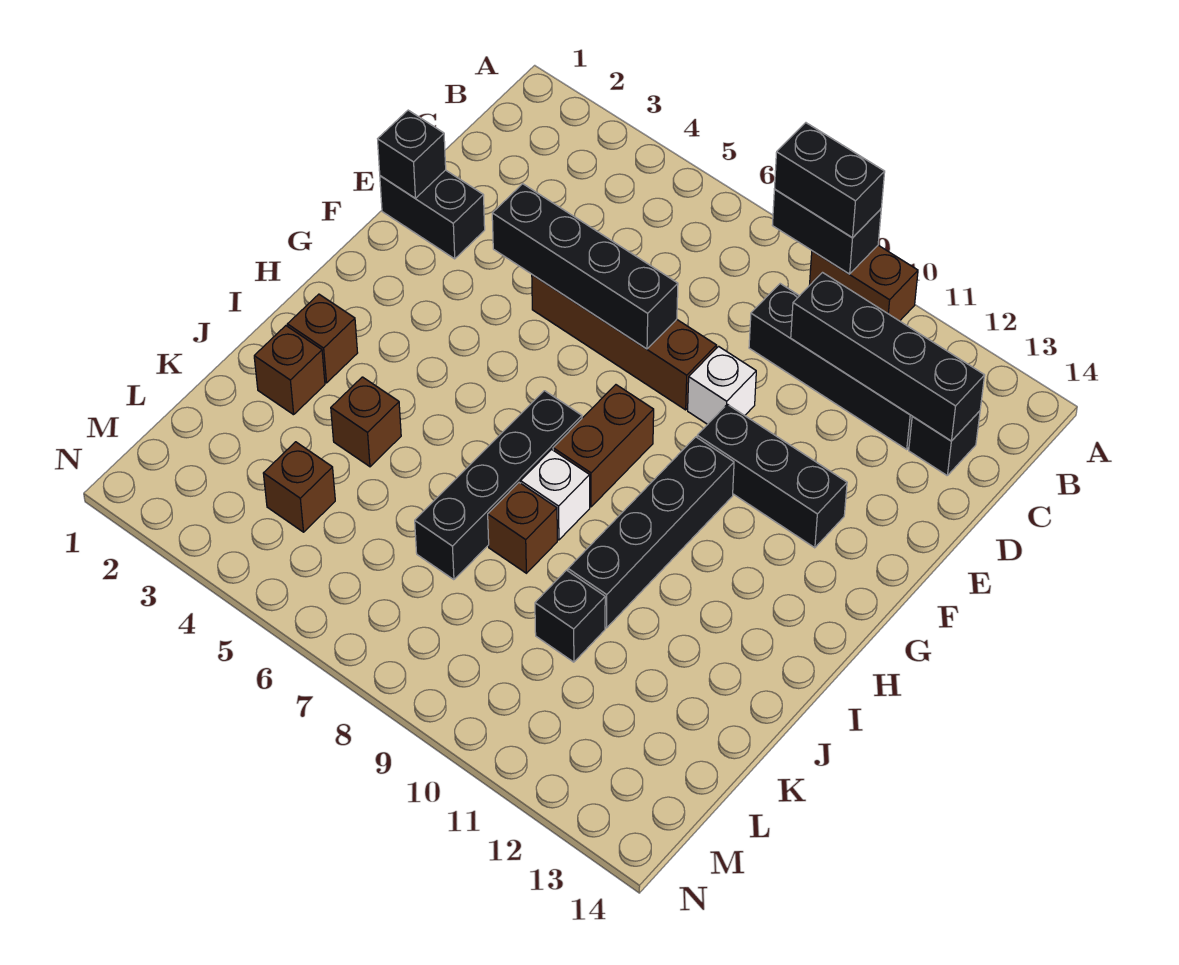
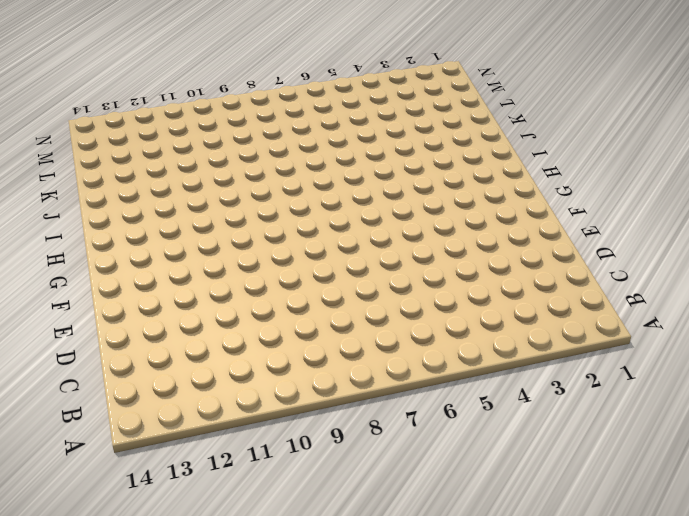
none -> brown brick A9:A10 level 1
none -> black brick C9:C12 level 1
none -> black brick C13 level 1

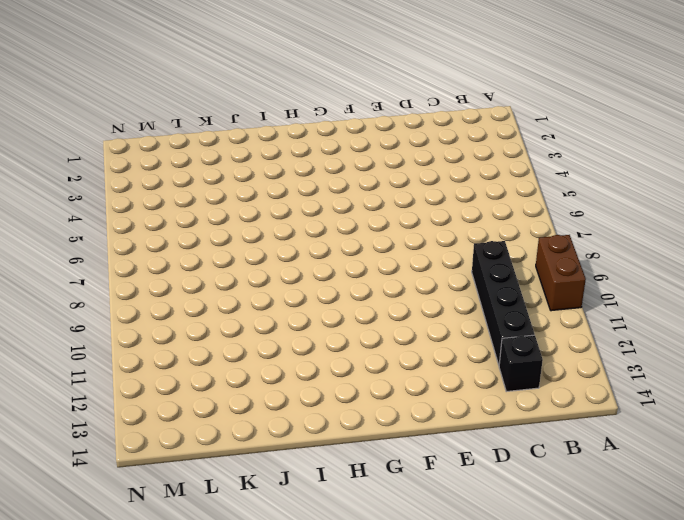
none -> black brick E1:E2 level 1
none -> brown brick E5:E8 level 1
none -> white brick E9 level 1

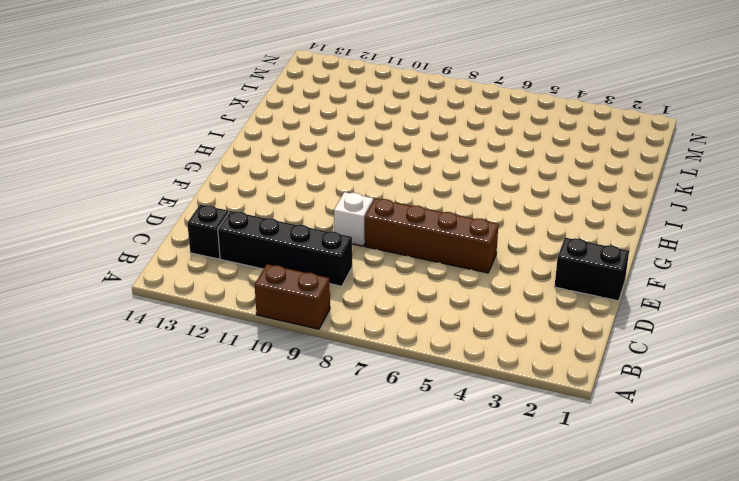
none -> black brick F10:F12 level 1
none -> brown brick G8:H8 level 1
none -> black brick G10:J10 level 1

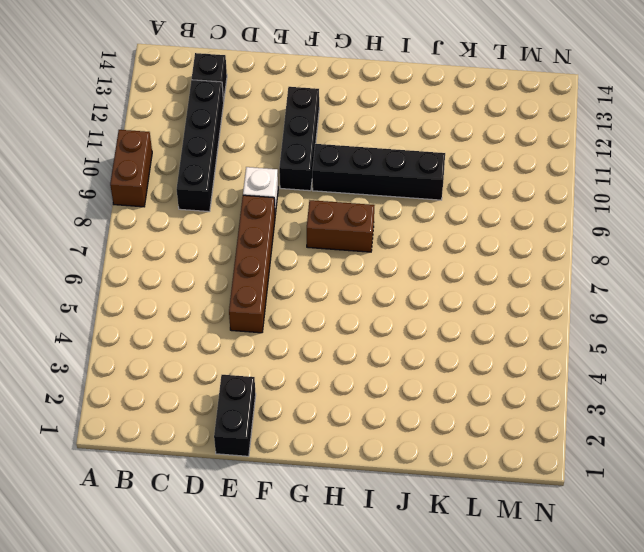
none -> black brick H7:K7 level 1
none -> brown brick I2 level 1
none -> white brick I8 level 1

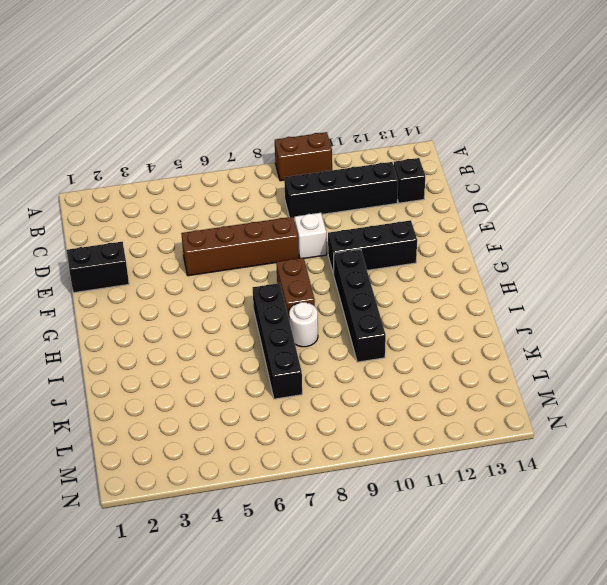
white round brick I8 level 1 -> white brick I8 level 1
none -> brown brick I2 level 1
none -> brown brick J2 level 1
none -> brown brick J4 level 1

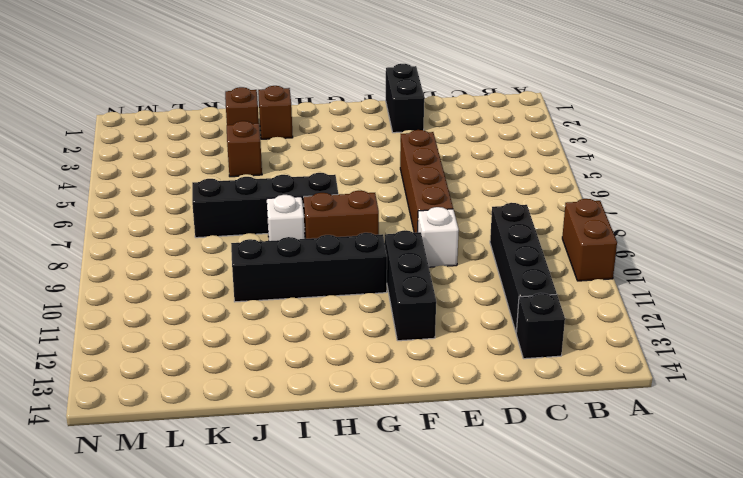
none -> brown brick J8 level 1
none -> black brick K10 level 1
none -> brown brick L4 level 1

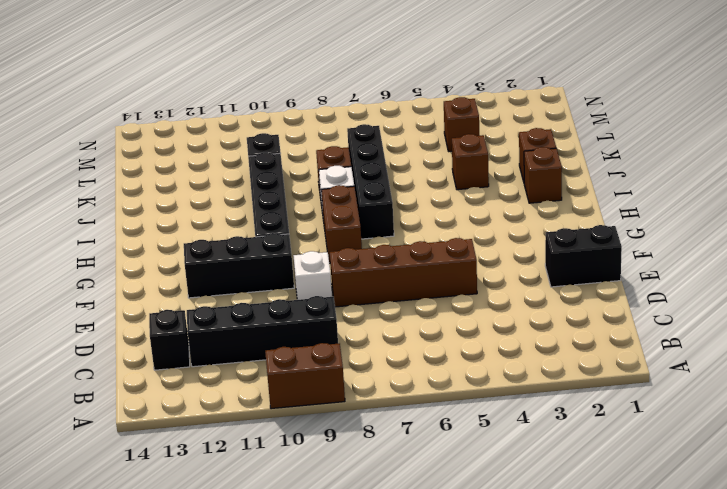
none -> black brick A8:A9 level 2
none -> black brick C10:C13 level 2
none -> black brick E1 level 2

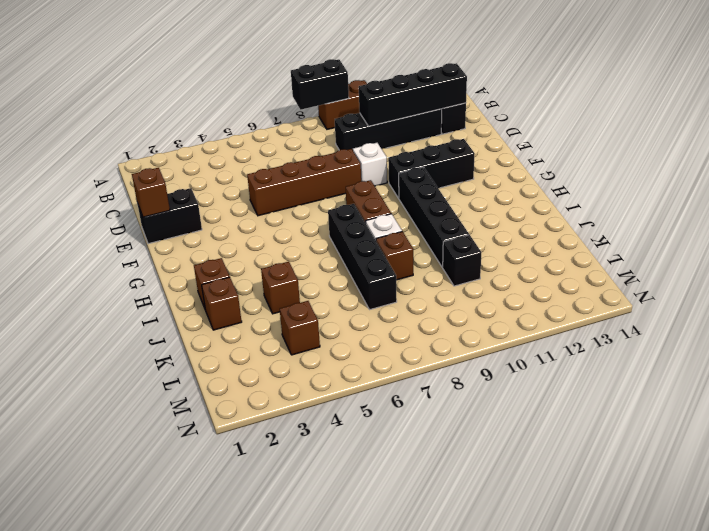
brown brick E1 level 2 -> black brick E1 level 2
none -> black brick E4:E7 level 2
none -> black brick A8:A9 level 3

